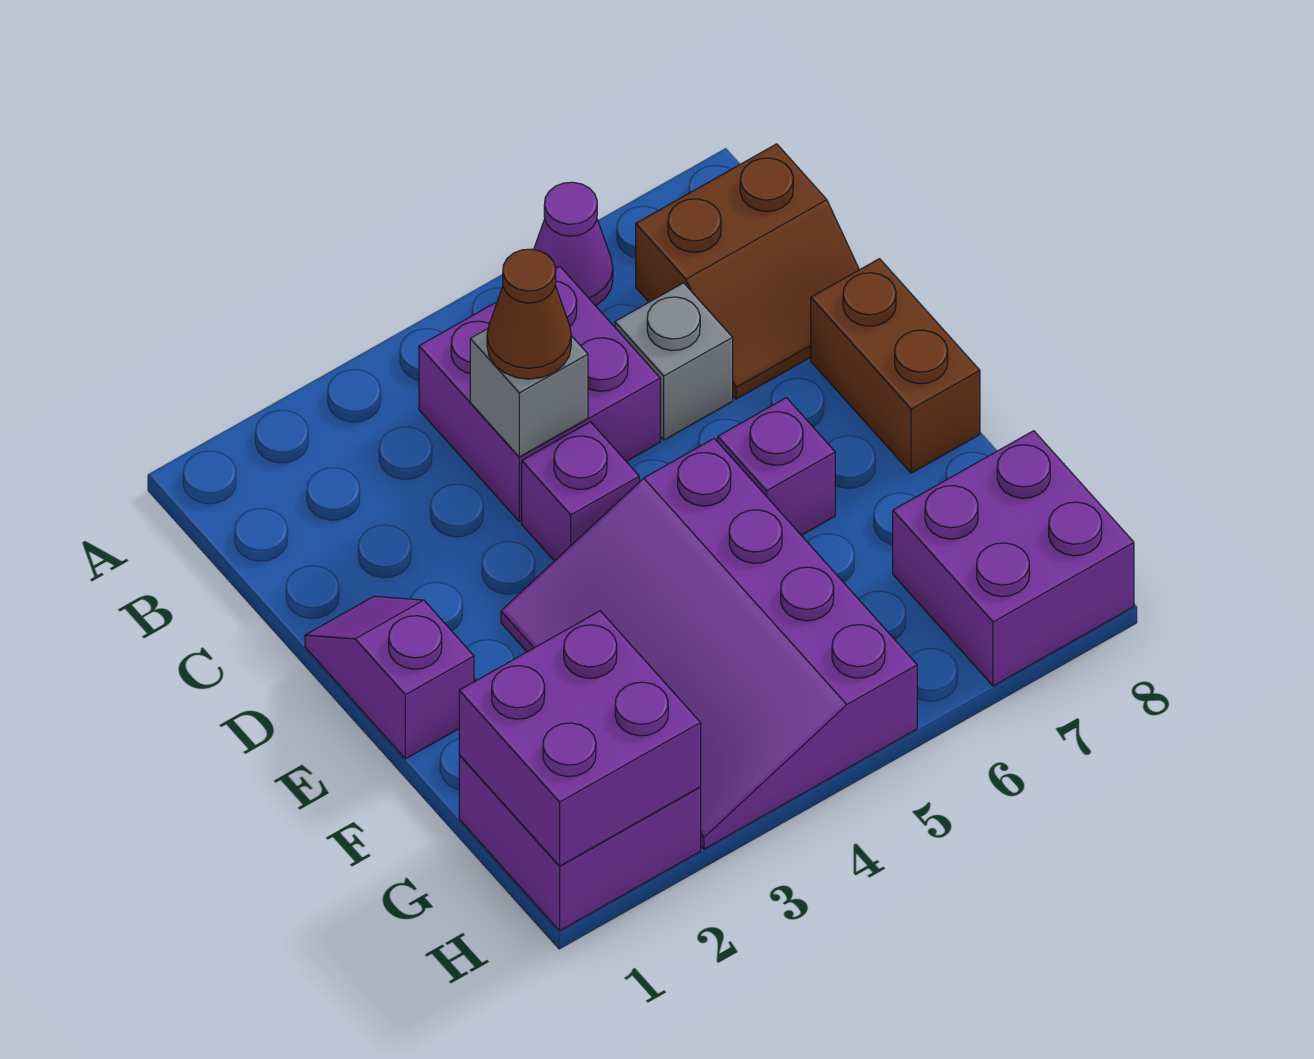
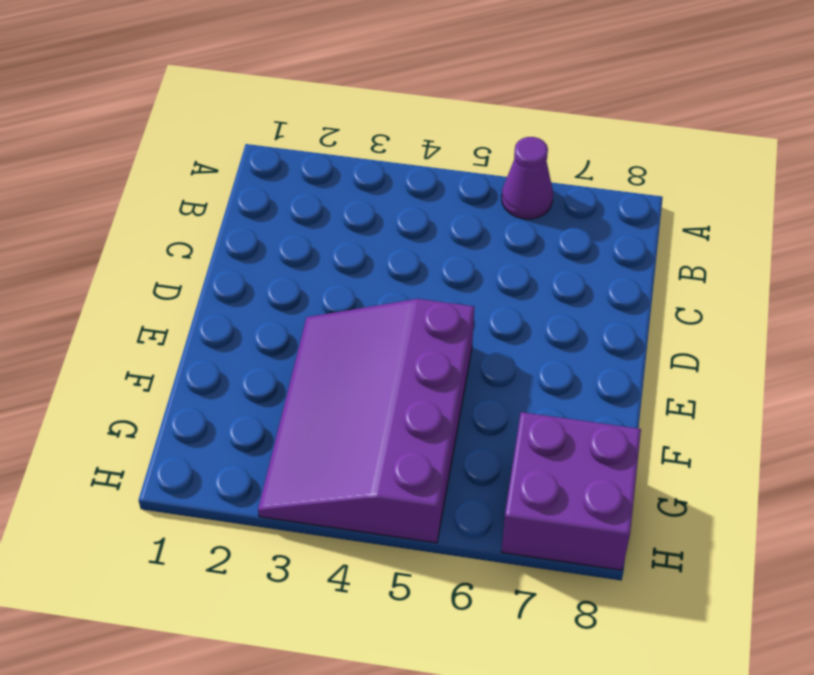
none -> purple brick B4:C5 level 1
none -> brown slope B7:C8 level 1 top B
none -> grey brick C6 level 1

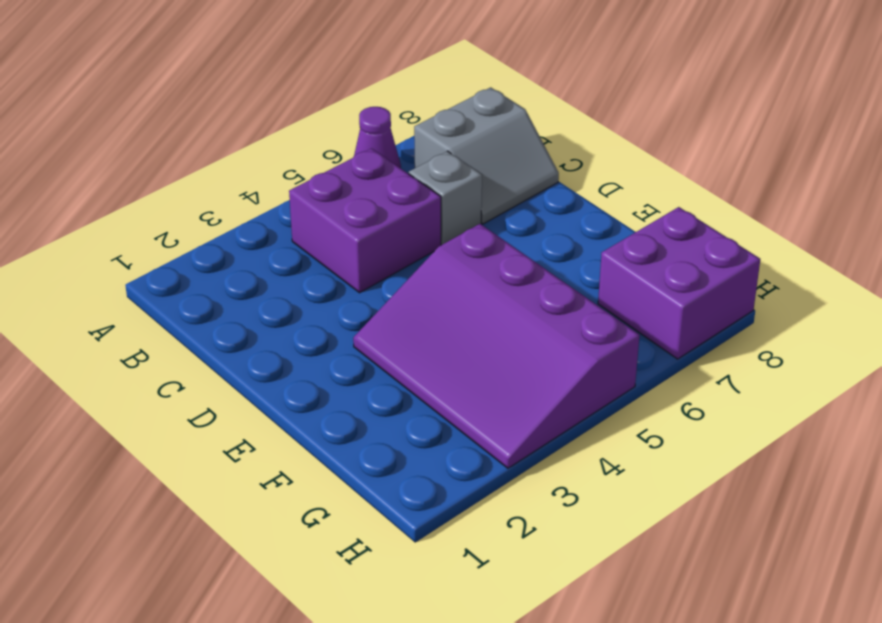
grey slope B7:C8 level 1 top B -> brown slope B7:C8 level 1 top B
none -> purple slope D1:E1 level 1 top E
none -> purple brick D4 level 1
none -> brown brick D8:E8 level 1

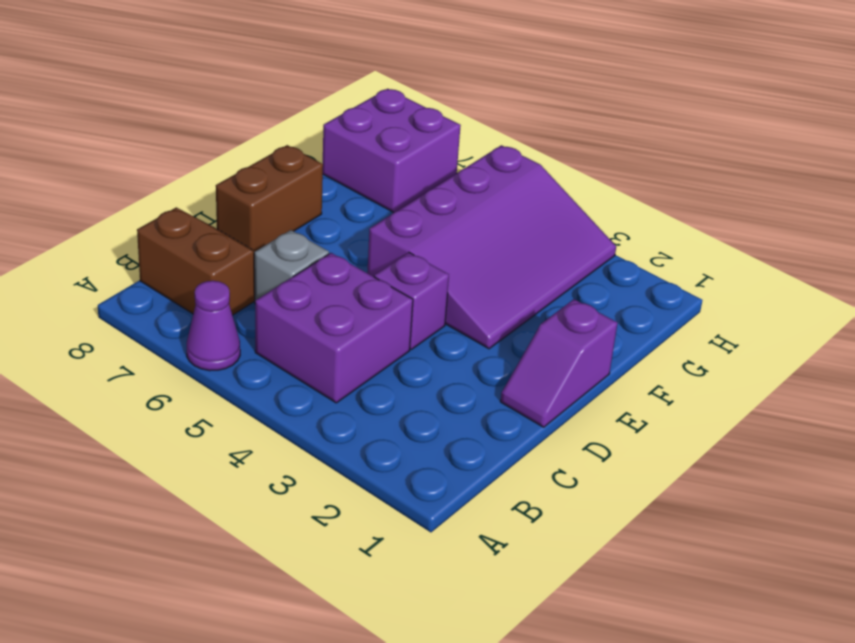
none -> purple brick E6 level 1
none -> purple brick G1:H2 level 1
none -> grey brick C4 level 2

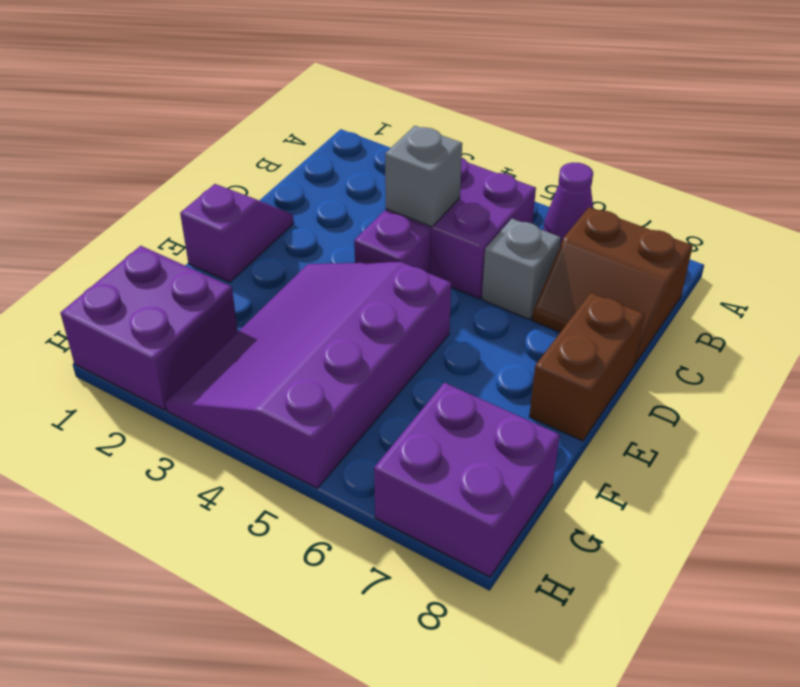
none -> purple brick E6 level 1
none -> purple brick G1:H2 level 2
none -> brown cone C4 level 3

